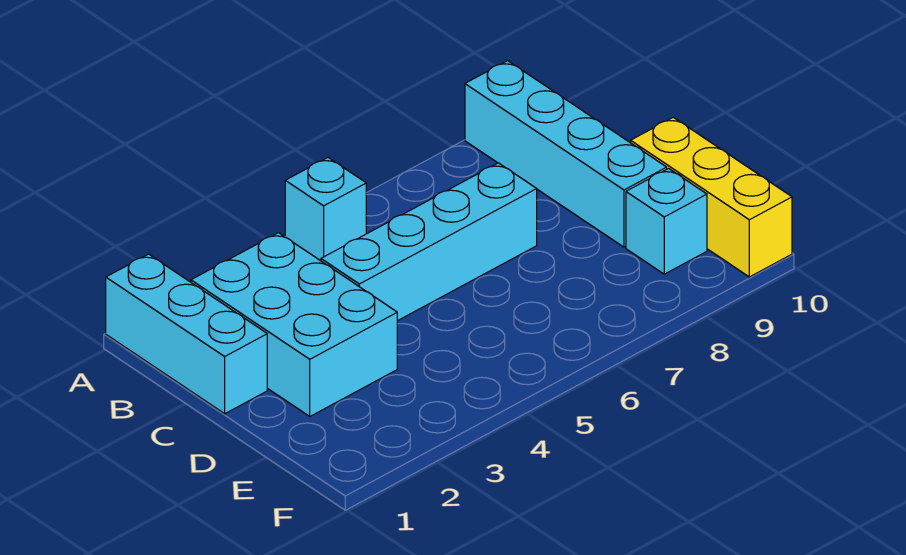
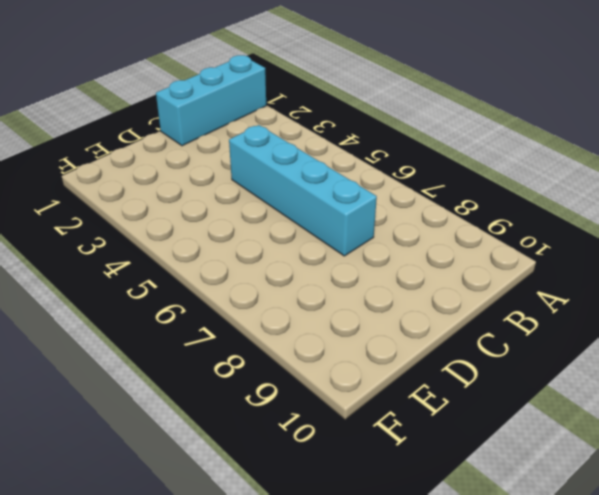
none -> cyan brick A5 level 1
none -> cyan brick A9:D9 level 1

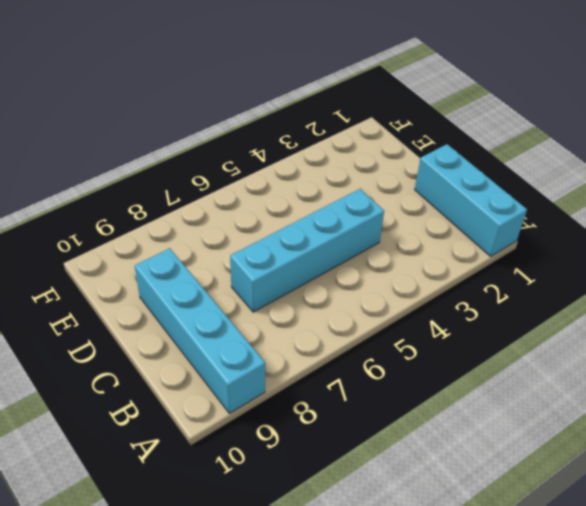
none -> cyan brick A5 level 1
none -> cyan brick B2:D3 level 1

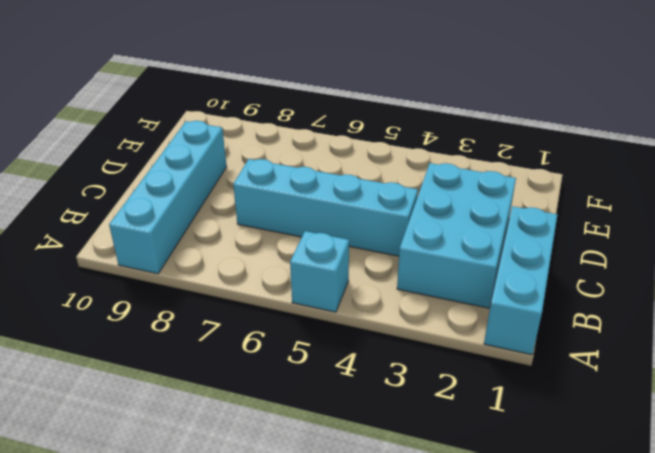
none -> yellow brick D10:F10 level 1
none -> cyan brick E9 level 1

